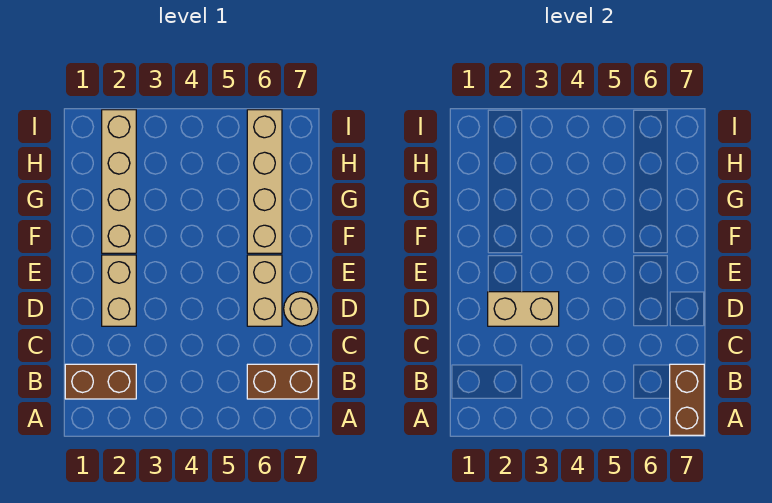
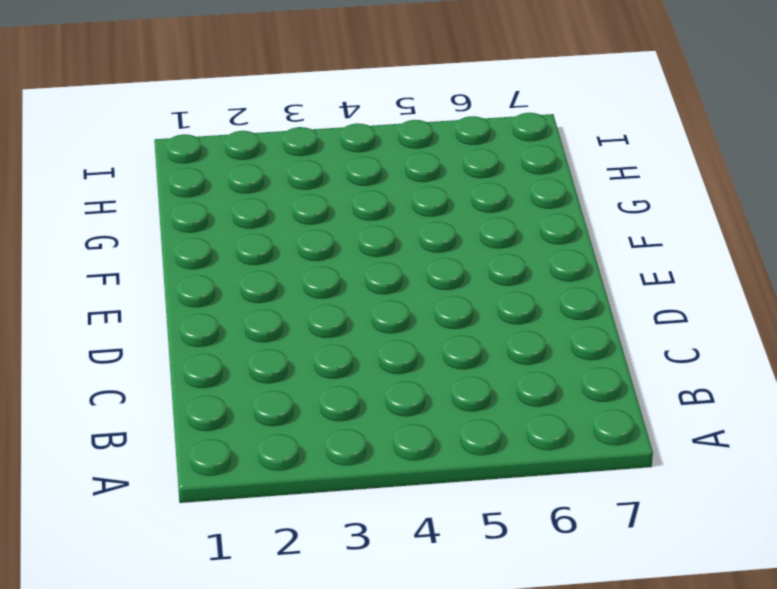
none -> brown brick B1:B2 level 1
none -> brown brick B6:B7 level 1

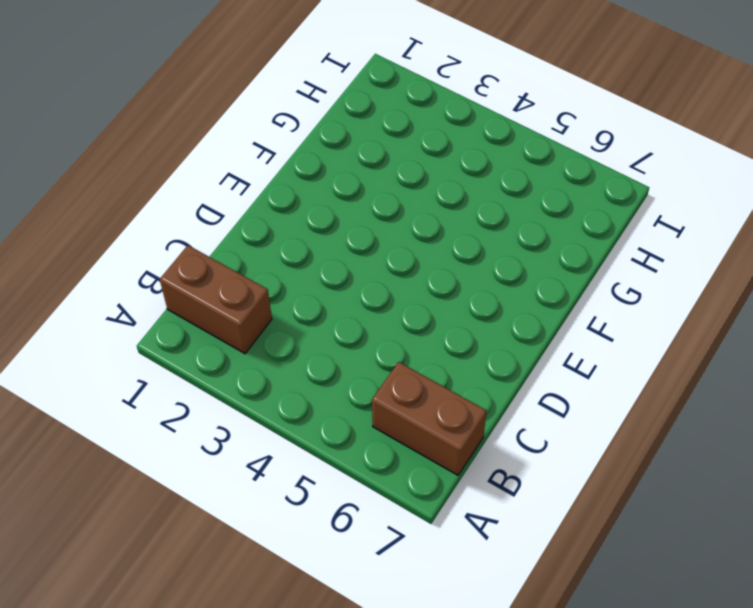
none -> tan brick D2:E2 level 1
none -> tan brick D6:E6 level 1

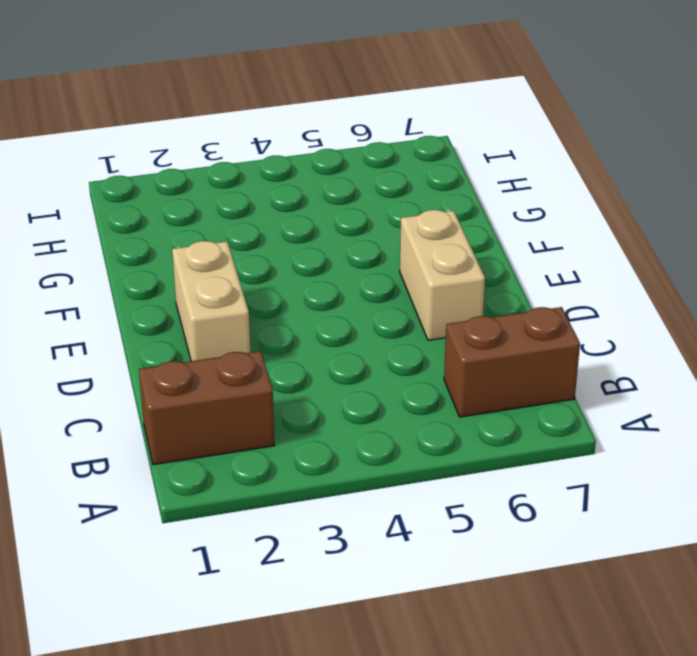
none -> tan round brick D7 level 1
none -> tan brick F2:I2 level 1

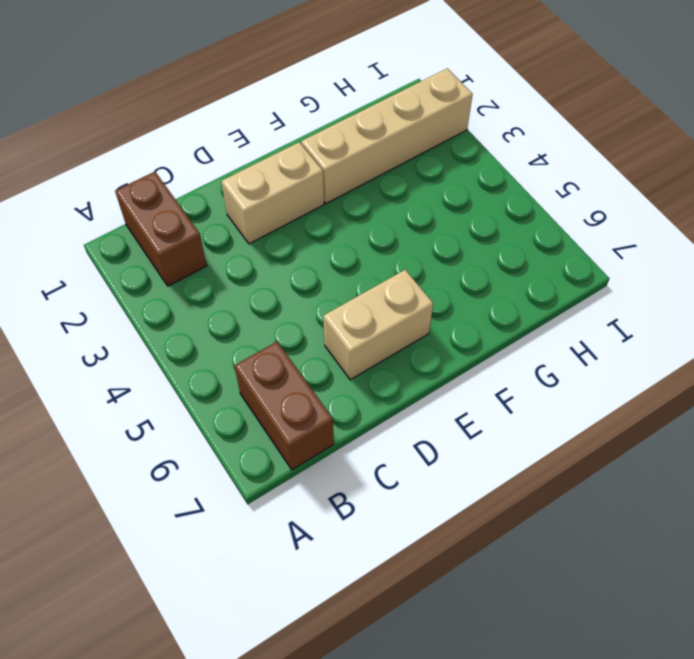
none -> tan round brick D7 level 1
none -> tan brick F6:I6 level 1

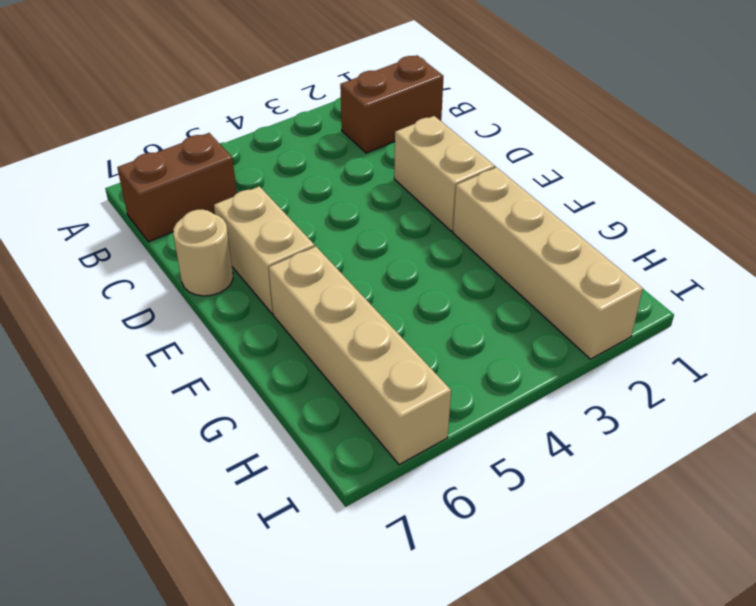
none -> brown brick A7:B7 level 2
none -> tan brick D2:D3 level 2

